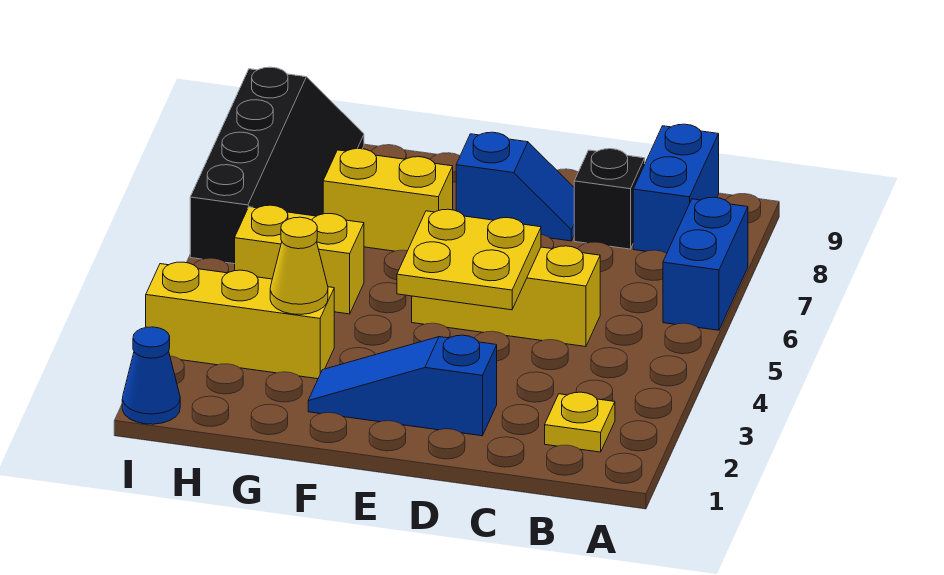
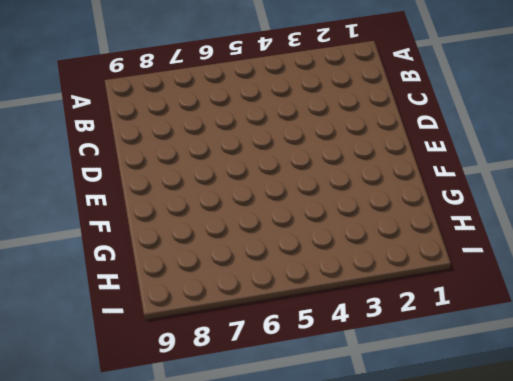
none -> blue brick A6:A7 level 1
none -> yellow plate B2 level 1
none -> blue brick B8:B9 level 1

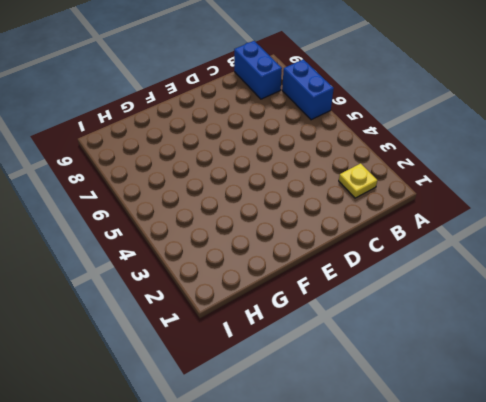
none -> yellow brick C5:E5 level 1
none -> black brick C8 level 1
none -> blue slope D2:F2 level 1 top D

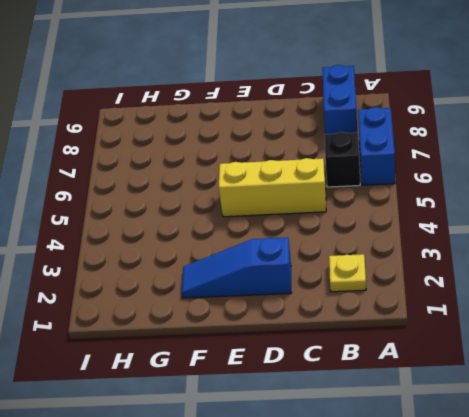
black brick B6 level 1 -> black brick C8 level 1
none -> blue slope D8:E8 level 1 top E
none -> yellow brick F7:G7 level 1
none -> yellow brick G3:I3 level 1

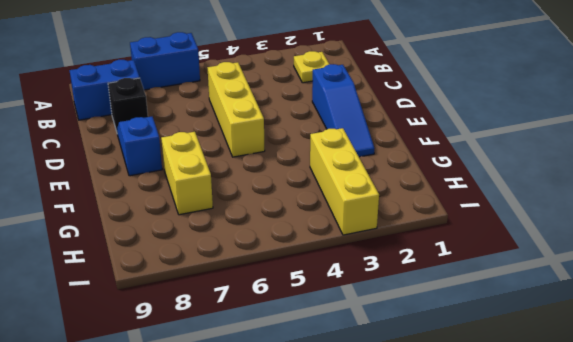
none -> yellow brick G5:H5 level 1
none -> black slope H6:I9 level 1 top I
none -> blue cone I1 level 1

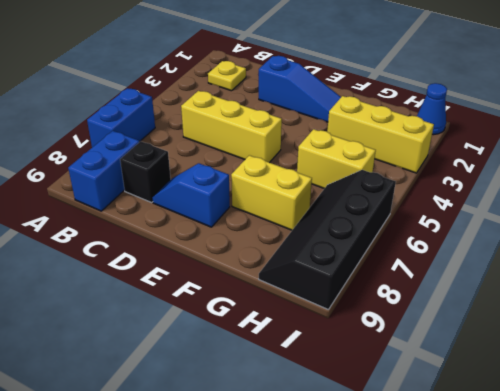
none -> yellow plate D4:E5 level 2
none -> yellow cone G3 level 2

